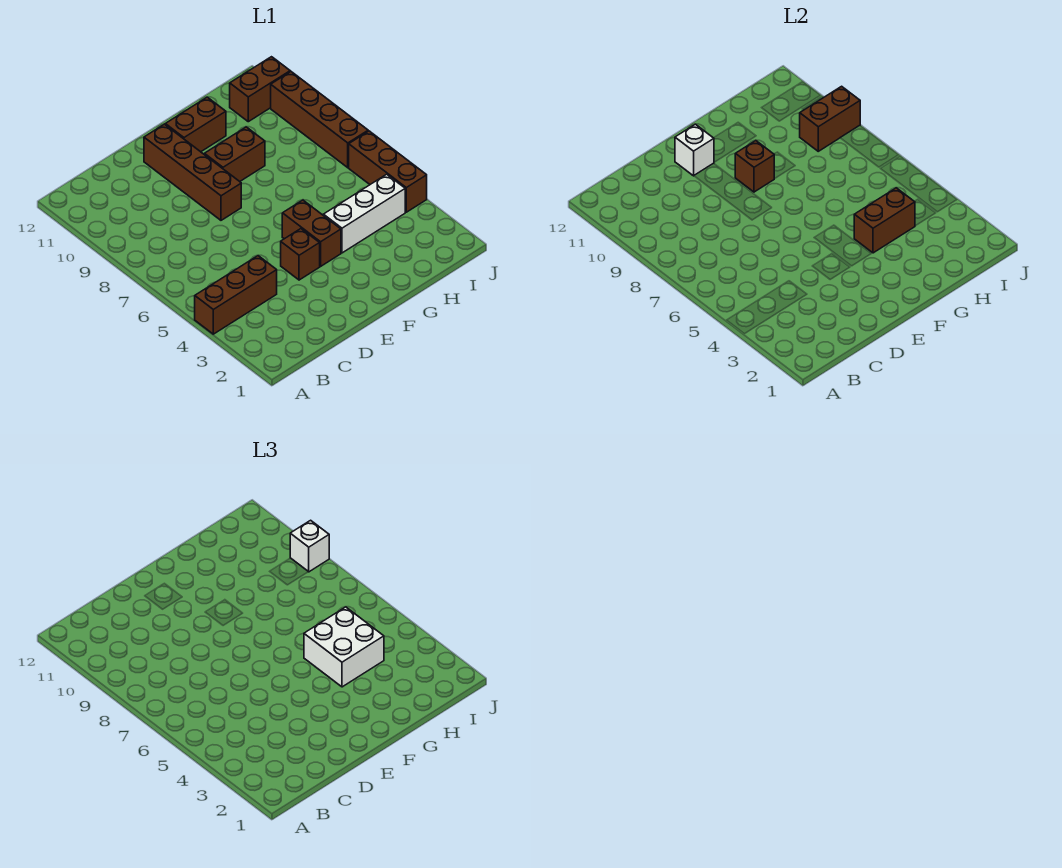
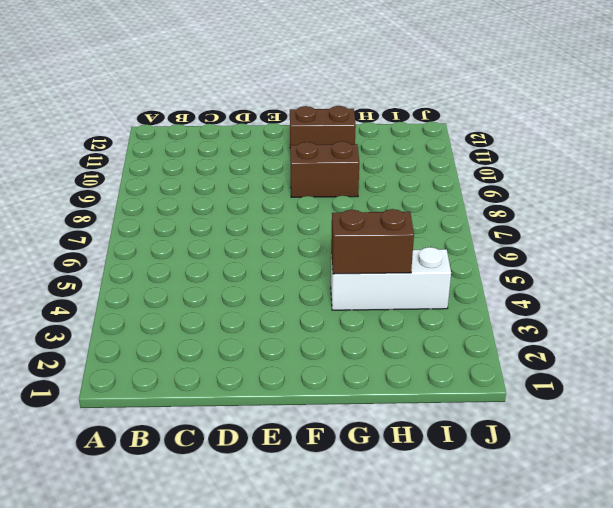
none -> brown brick A4:C4 level 1
none -> brown brick E4 level 1
none -> brown brick E8:E11 level 1

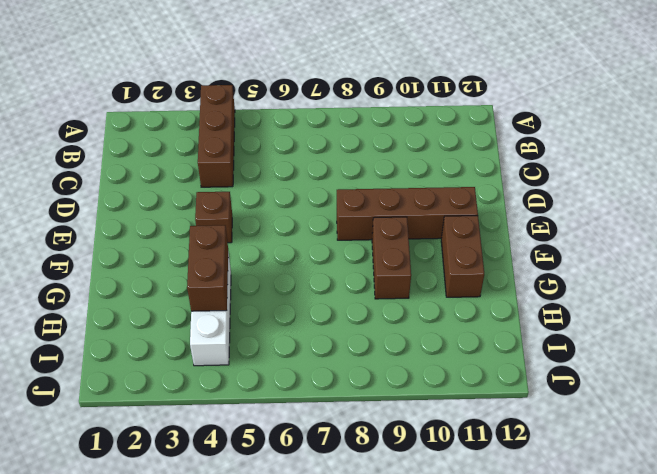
none -> brown brick F4:F5 level 1
none -> brown brick I11:J11 level 1
none -> brown brick J4:J6 level 1

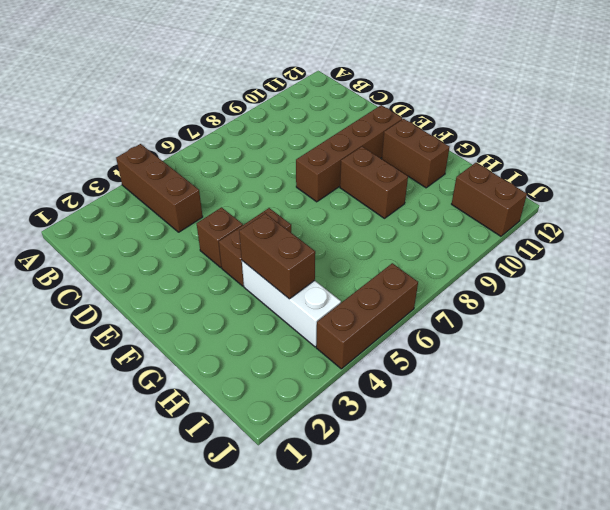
none -> brown brick J7:J10 level 1
none -> white brick E11 level 2
none -> brown brick F9 level 2

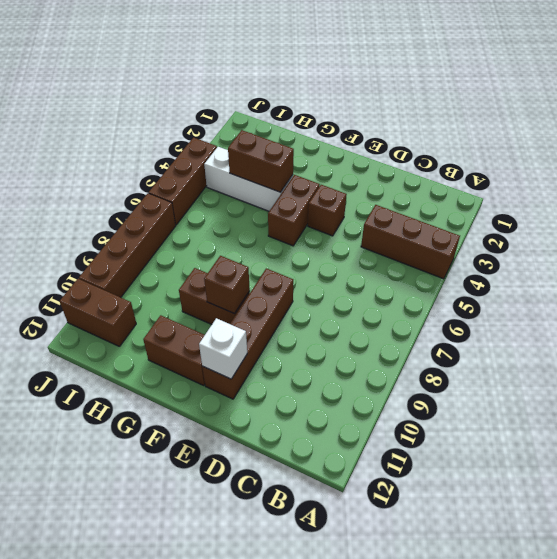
none -> brown brick I9:J9 level 2
none -> white brick G4:H5 level 3
none -> white brick J9 level 3

